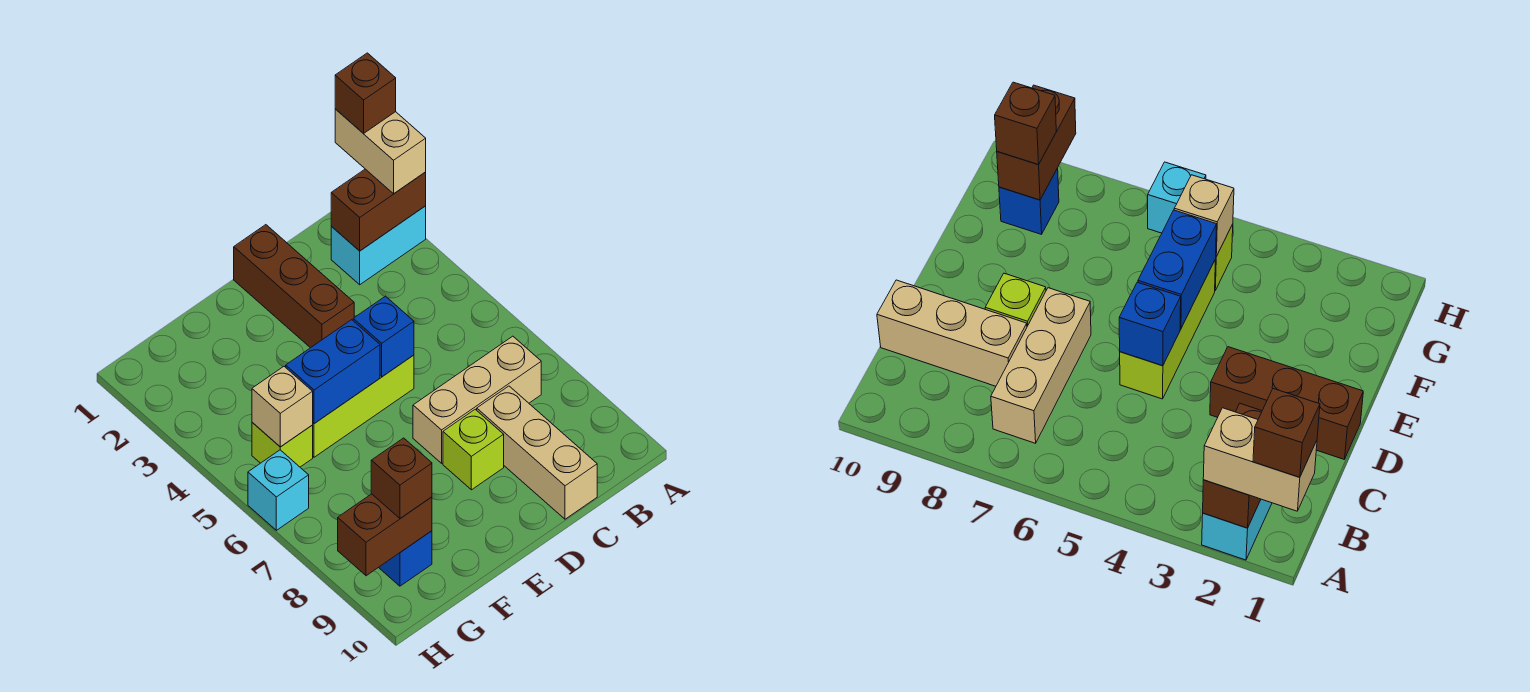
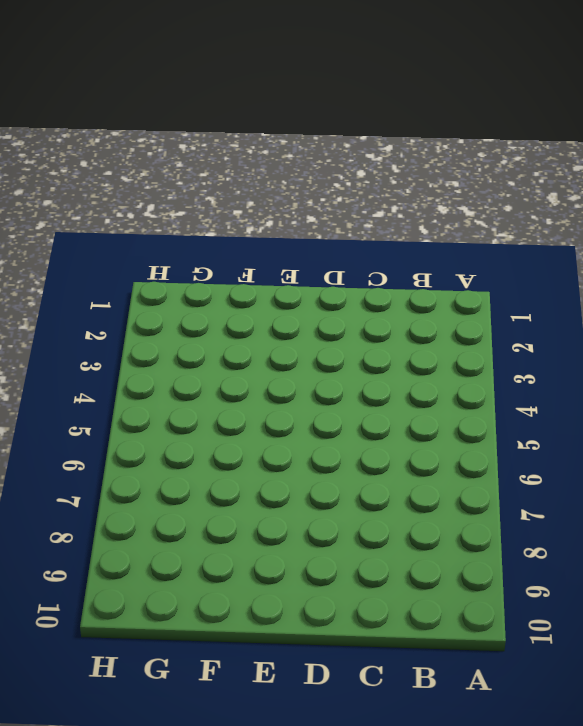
none -> cyan brick A2:B2 level 1
none -> tan brick B7:D7 level 1
none -> tan brick C8:C10 level 1

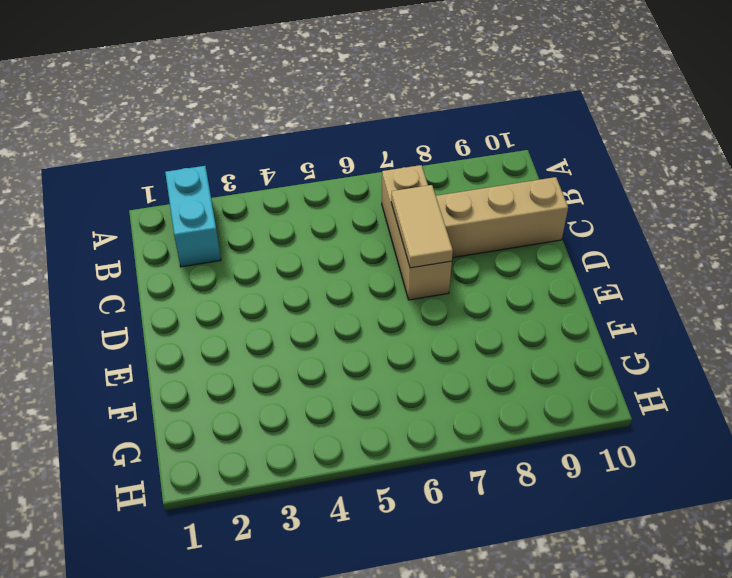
tan tile C7:D7 level 2 -> none
none -> brown brick D1:D3 level 1
none -> lime brick D5:F5 level 1
none -> lime brick D8 level 1

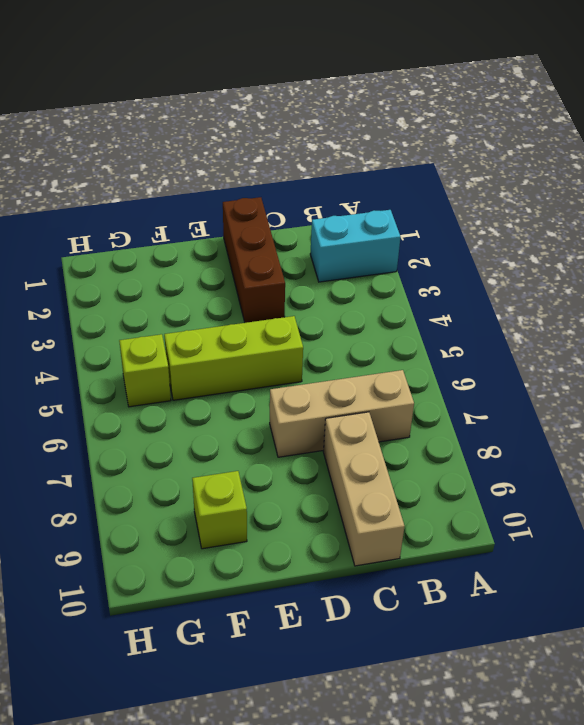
lime brick F9 level 1 -> lime brick D8 level 1
none -> blue brick G9 level 1
none -> cyan brick H6 level 1
none -> brown brick A2:B2 level 2

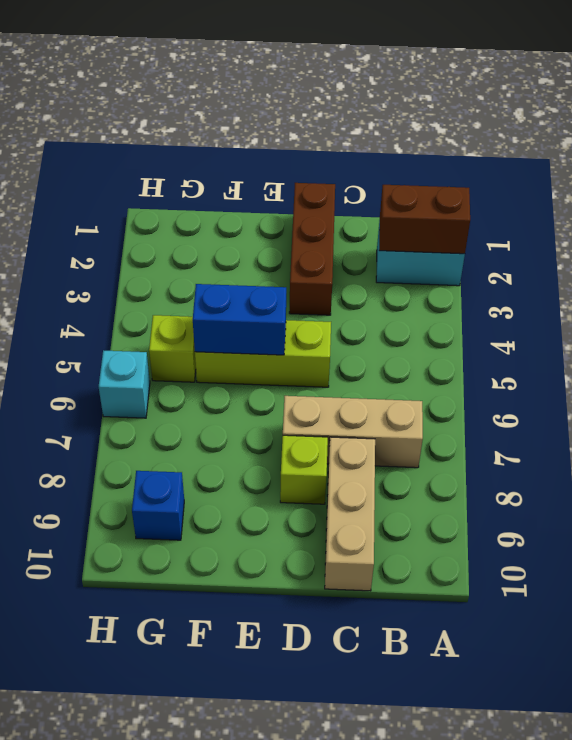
none -> blue brick D5 level 2
none -> tan brick G5 level 2
none -> brown brick G9:H9 level 2

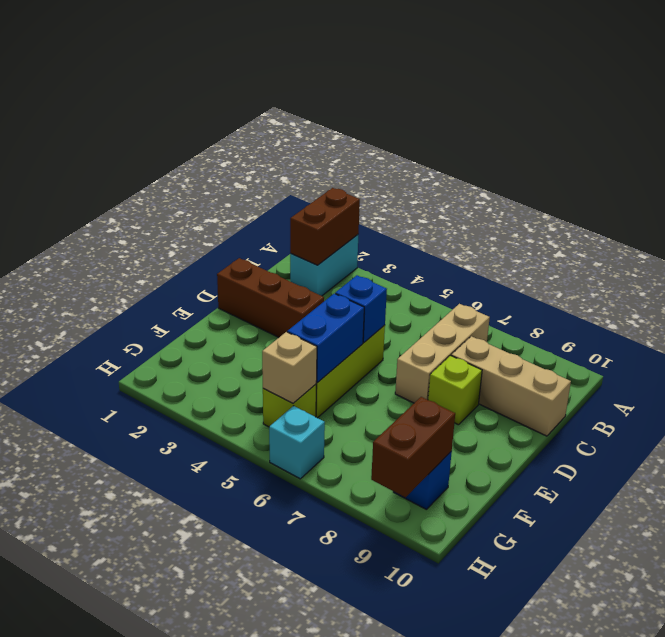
none -> tan brick A1:A2 level 3
none -> brown brick G9 level 3
none -> brown brick A1 level 4

